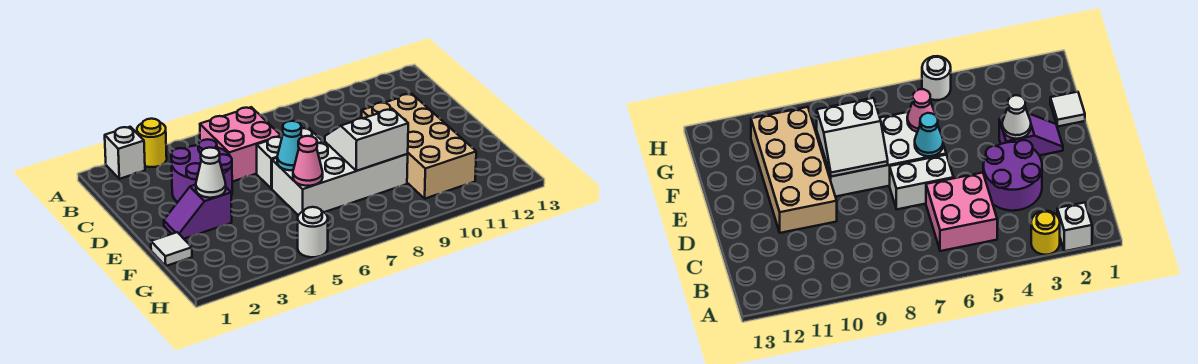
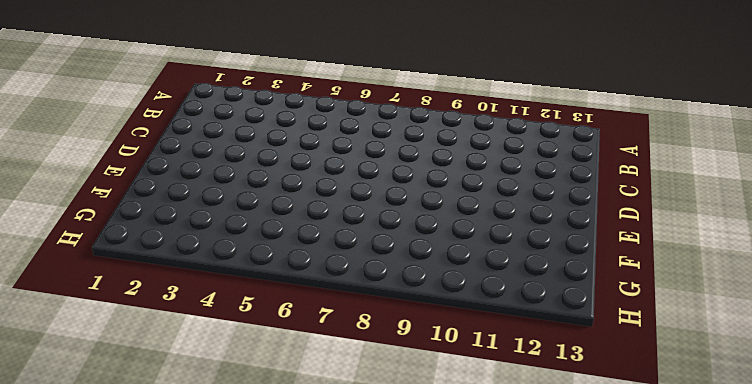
none -> white brick A2 level 1
none -> yellow round brick A3 level 1
none -> pink brick B5:C6 level 1

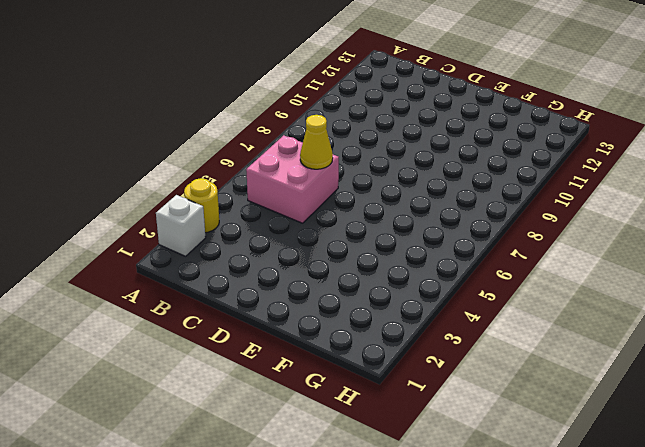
yellow cone C6 level 2 -> none
none -> purple round brick C3:D4 level 1
none -> white brick D6:D7 level 1
none -> tan brick D10:G11 level 1

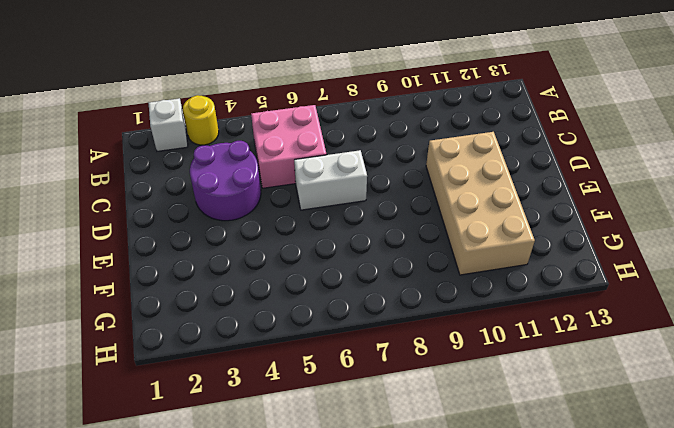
none -> purple slope E2:E3 level 1 top 3
none -> white brick E6:F9 level 1
none -> white tile F1 level 1

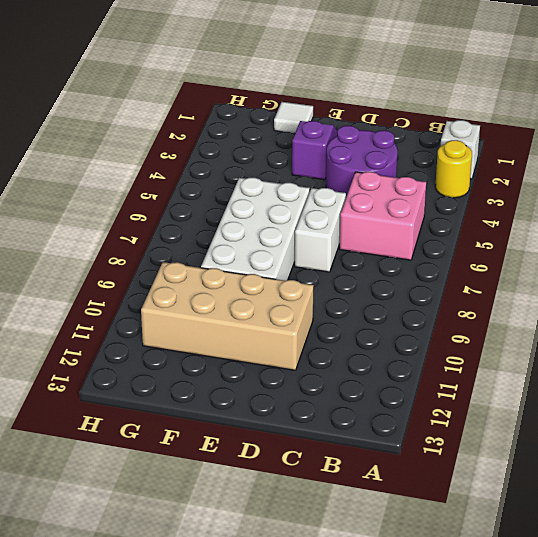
none -> white round brick H5 level 1
none -> white cone E3 level 2
none -> cyan cone E6 level 2

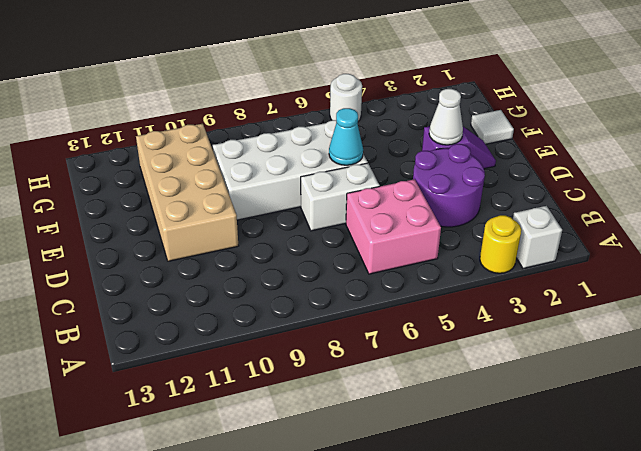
none -> white slope E8:F9 level 2 top F
none -> pink cone F6 level 2

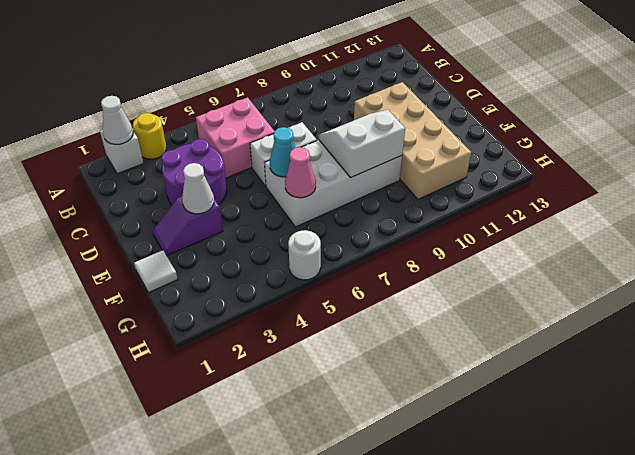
white cone A2 level 2 -> none

